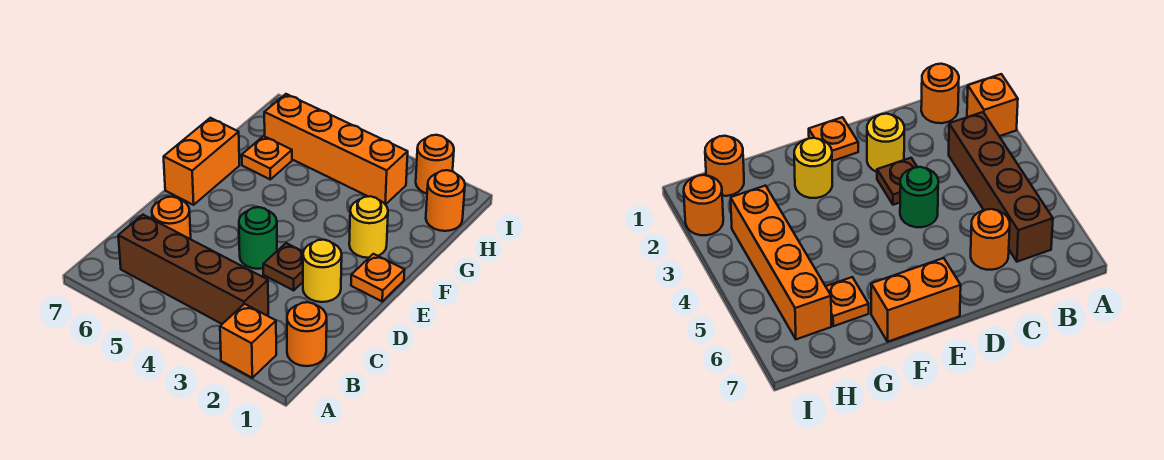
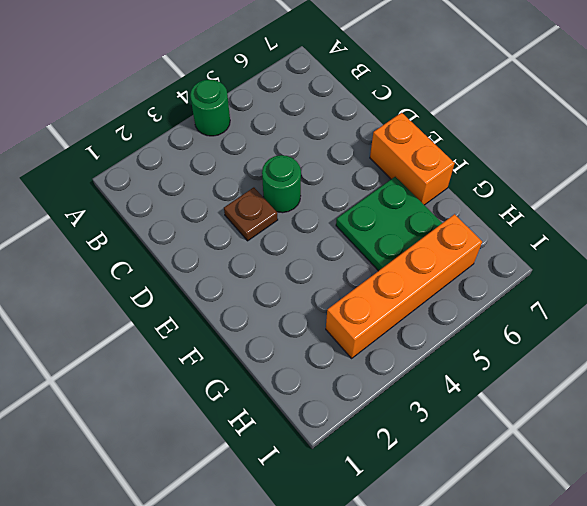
green round brick A4 level 1 -> none
green plate F5:G6 level 1 -> orange plate G6 level 1
none -> orange brick A2 level 1
none -> orange round brick B1 level 1
none -> brown brick B3:B6 level 1

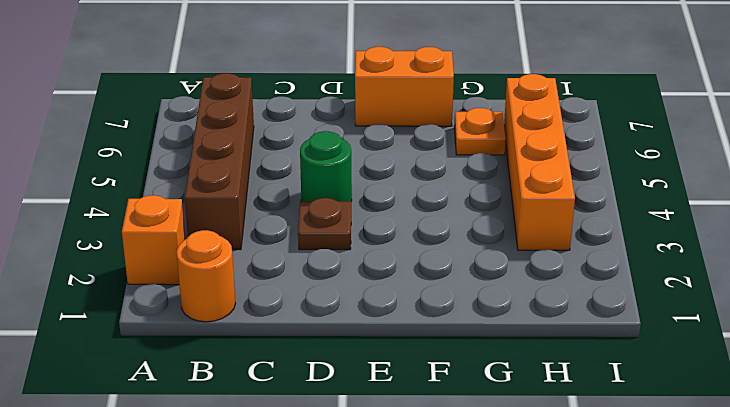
none -> orange round brick C6 level 1
none -> yellow round brick D2 level 1
none -> orange plate E1 level 1

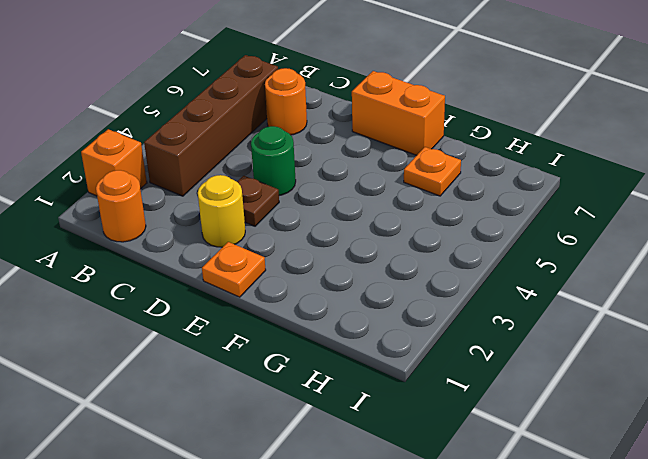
none -> yellow round brick F2 level 1
none -> orange round brick H1 level 1
none -> orange brick H3:H6 level 1

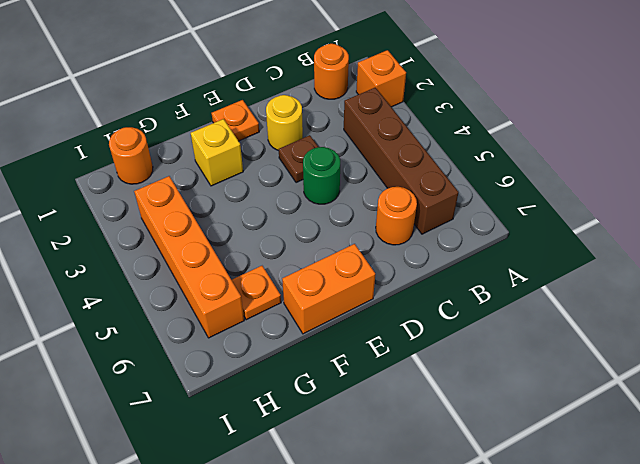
yellow brick F2 level 1 -> yellow round brick F2 level 1
none -> orange round brick I2 level 1

